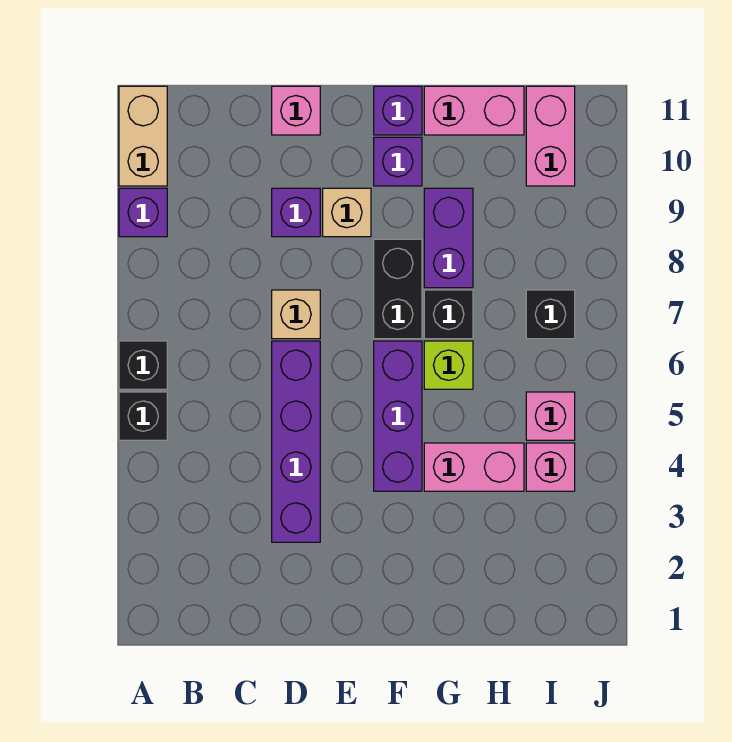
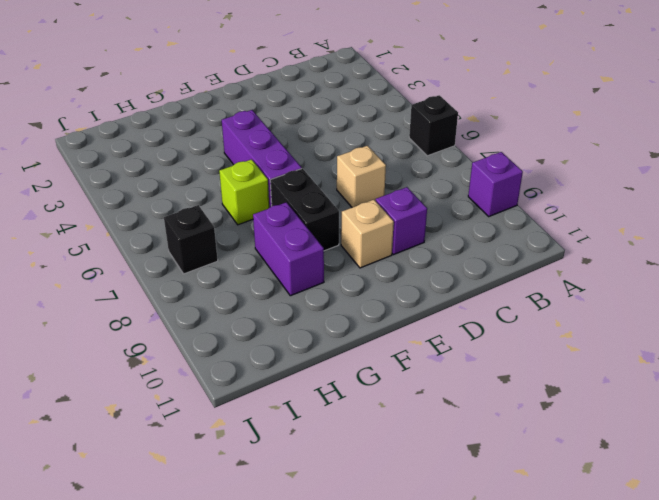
none -> black brick A5 level 1
none -> tan brick A10:A11 level 1
none -> purple brick D3:D6 level 1

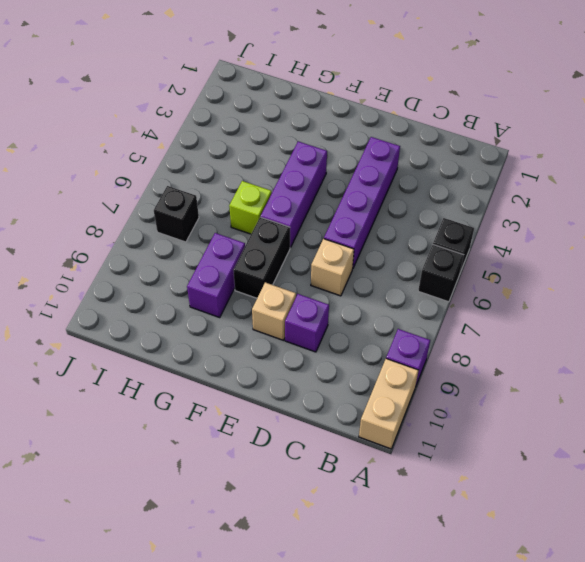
none -> pink brick D11 level 1
none -> purple brick F10 level 1
none -> purple brick F11 level 1

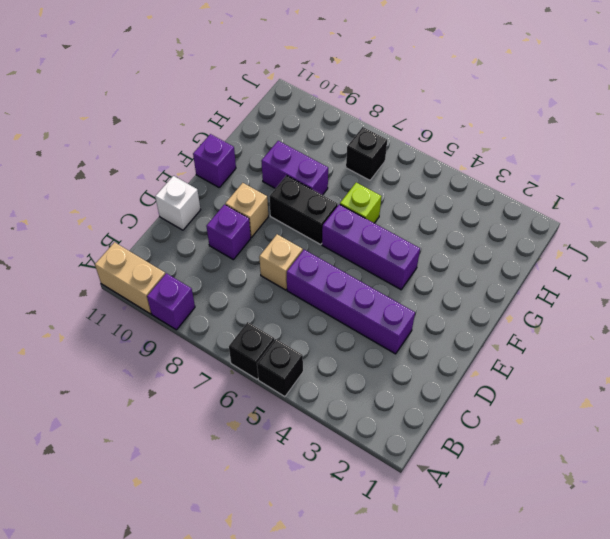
white brick D11 level 1 -> pink brick D11 level 1
none -> purple brick F10 level 1
none -> pink brick G4:H4 level 1
none -> black brick G7 level 1

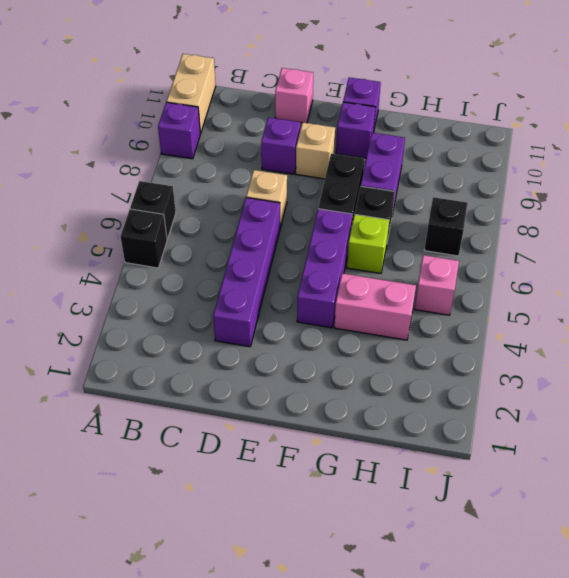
none -> pink brick G11:H11 level 1
none -> pink brick I4 level 1
none -> pink brick I10:I11 level 1

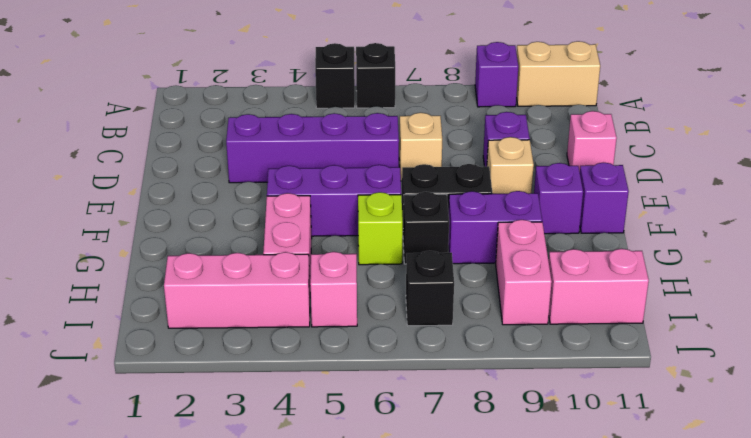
pink brick H9:I9 level 1 -> pink brick G11:H11 level 1
pink brick I2:I4 level 1 -> pink brick I4 level 1

